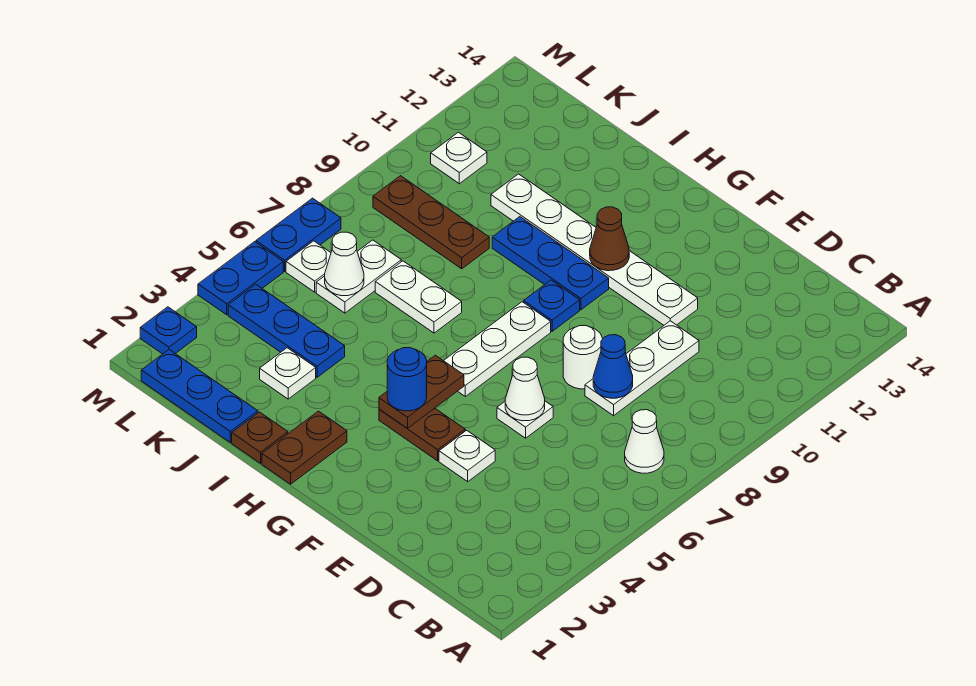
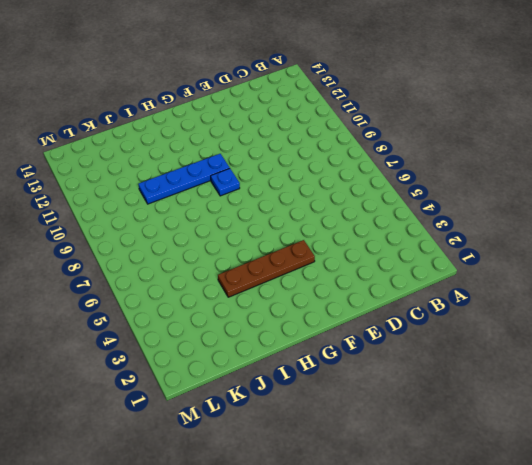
brown plate F4:I4 level 1 -> brown plate F4:G4 level 1
blue plate G10:J10 level 1 -> blue plate G10:I10 level 1
none -> white cone B7 level 1
none -> white plate D8:D10 level 1
none -> white plate E4 level 1

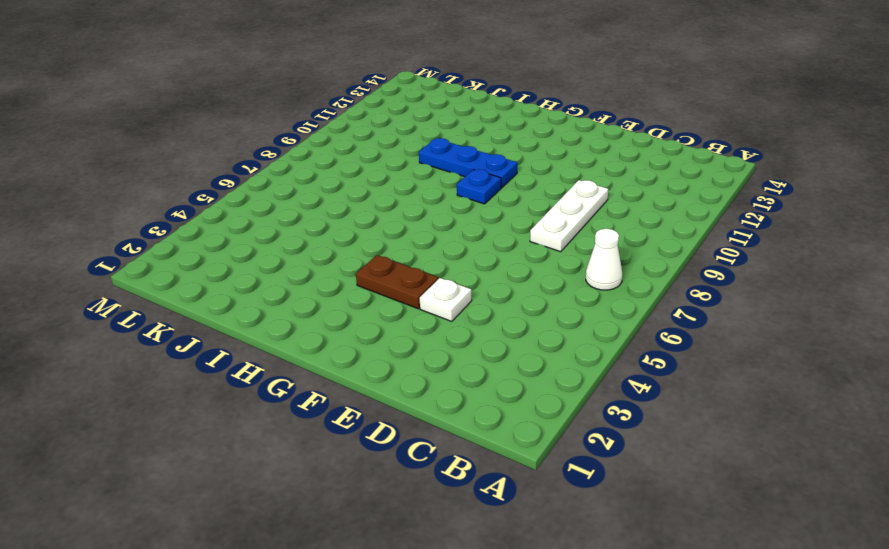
none -> white plate E6 level 1
none -> white round brick E8 level 1
none -> white plate E11:J11 level 1

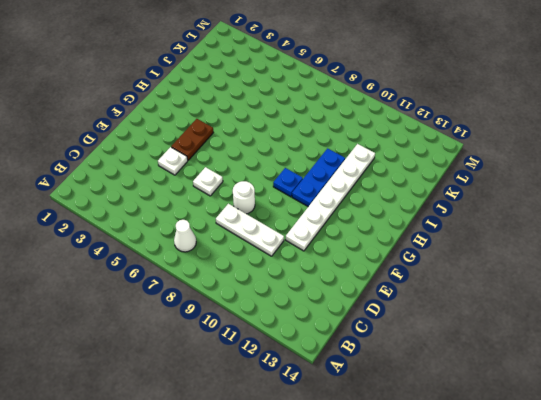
none -> white plate G6:G8 level 1
none -> brown plate H1:H2 level 1
none -> brown plate I1 level 1

